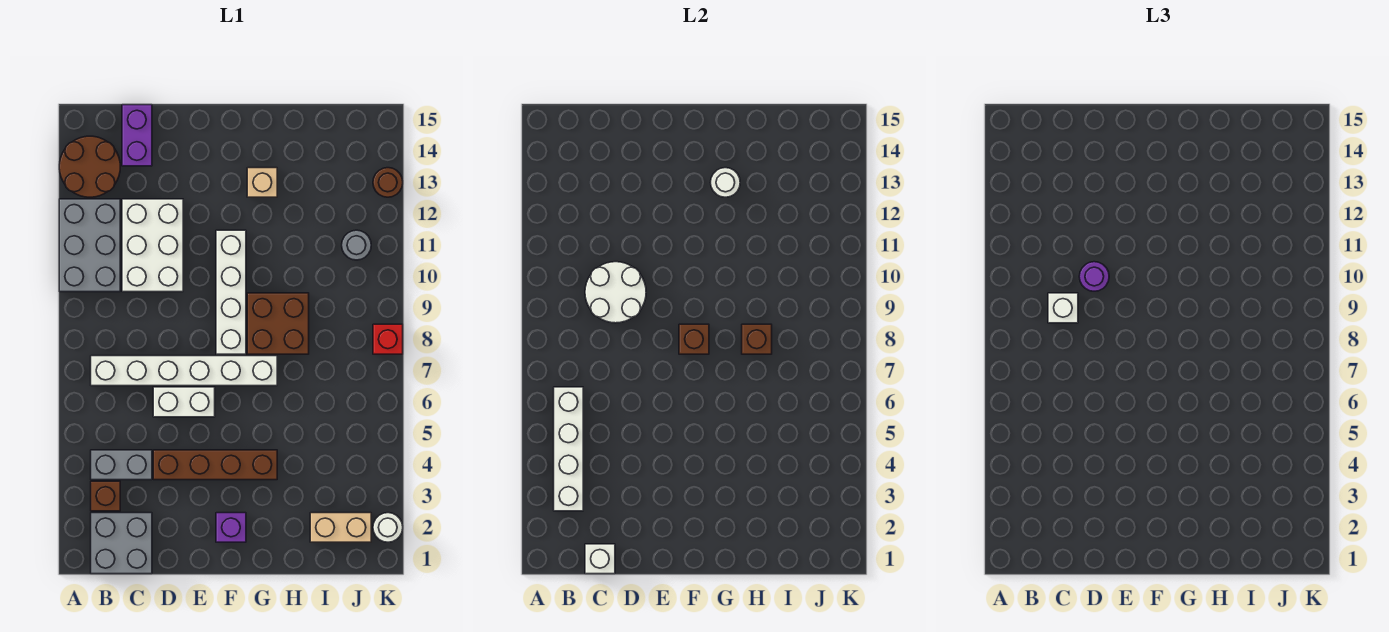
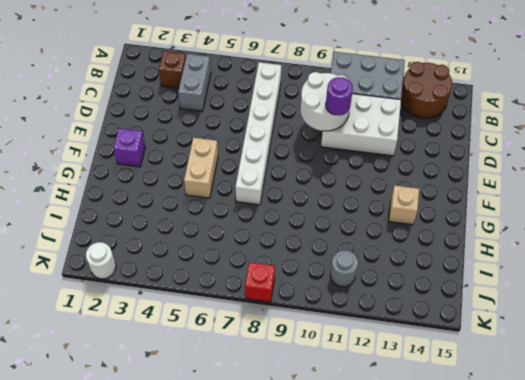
tan brick F5:G5 level 1 -> tan brick I2:J2 level 1
none -> grey brick B1:C2 level 1
none -> purple brick C14:C15 level 1
none -> brown brick D4:G4 level 1

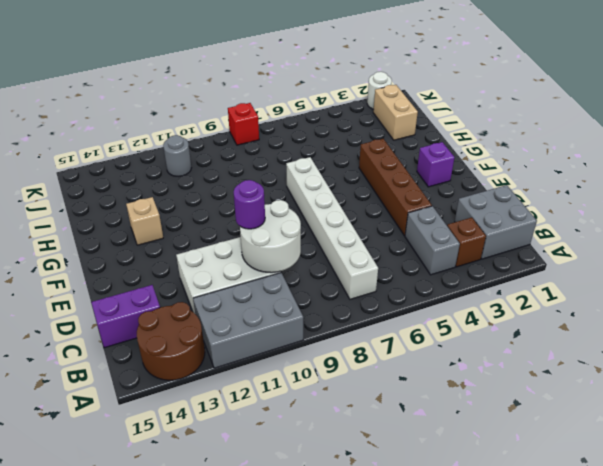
none -> white brick D6:E6 level 1
none -> white brick F8:F11 level 1
none -> brown brick G8:H9 level 1

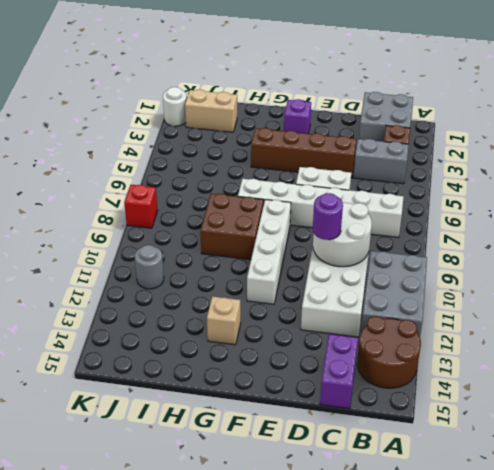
none -> brown round brick K13 level 1
none -> white brick B3:B6 level 2
none -> white brick C1 level 2

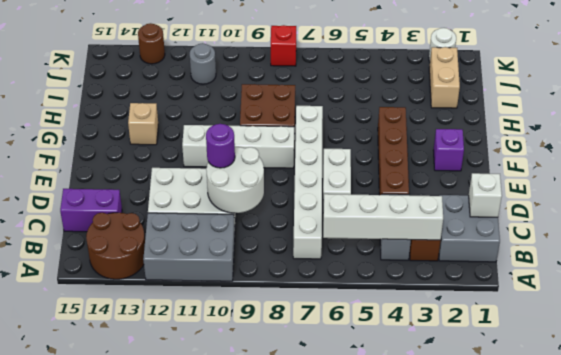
none -> brown brick F8 level 2
none -> white round brick G13 level 2
none -> brown brick H8 level 2

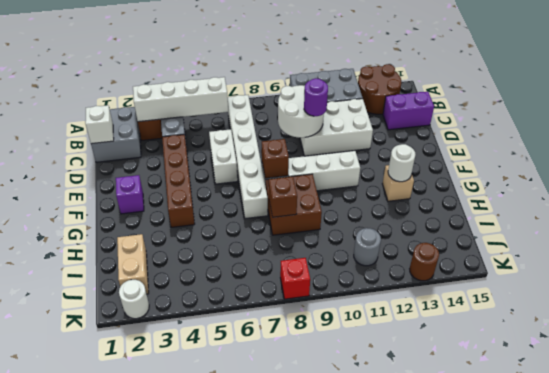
none -> white brick C9 level 3

